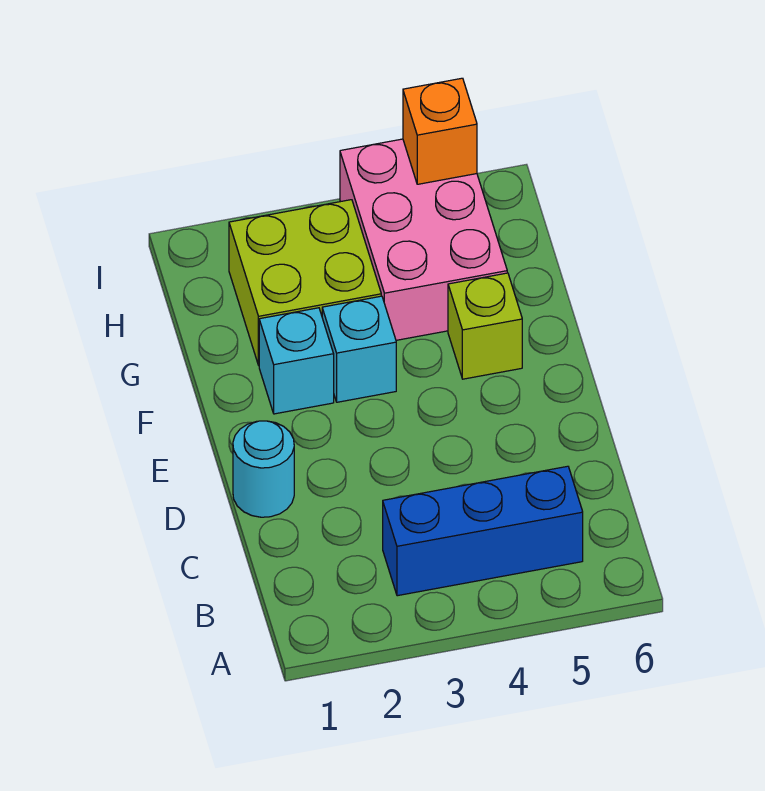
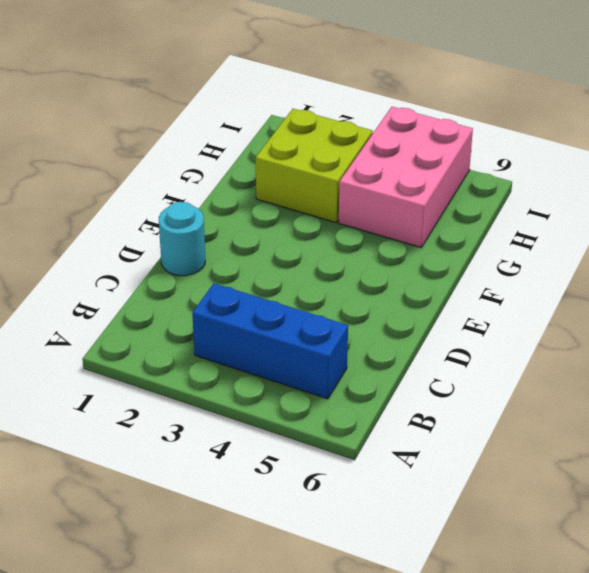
none -> cyan brick F2 level 1
none -> cyan brick F3 level 1

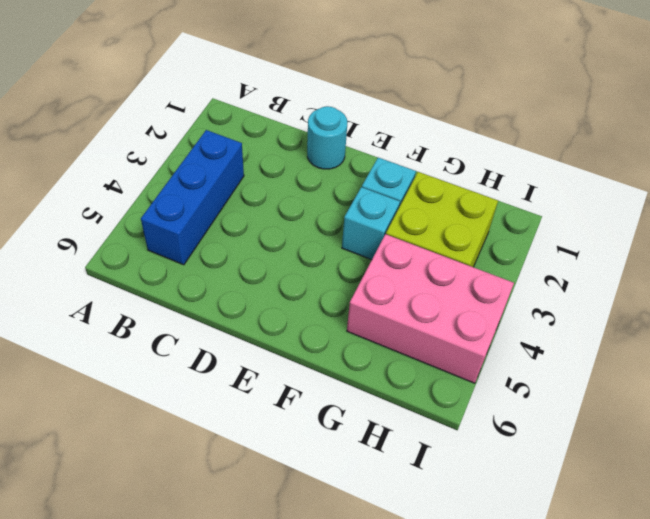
none -> lime brick F5 level 1
none -> orange brick I5 level 2

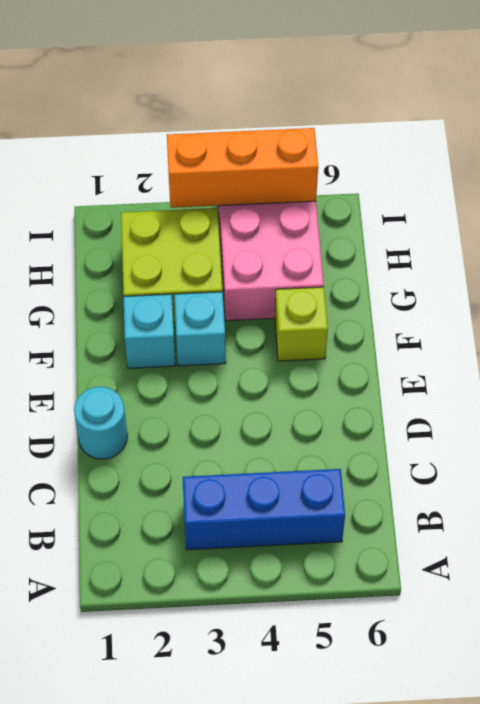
orange brick I3:I5 level 2 -> orange brick I5 level 2

